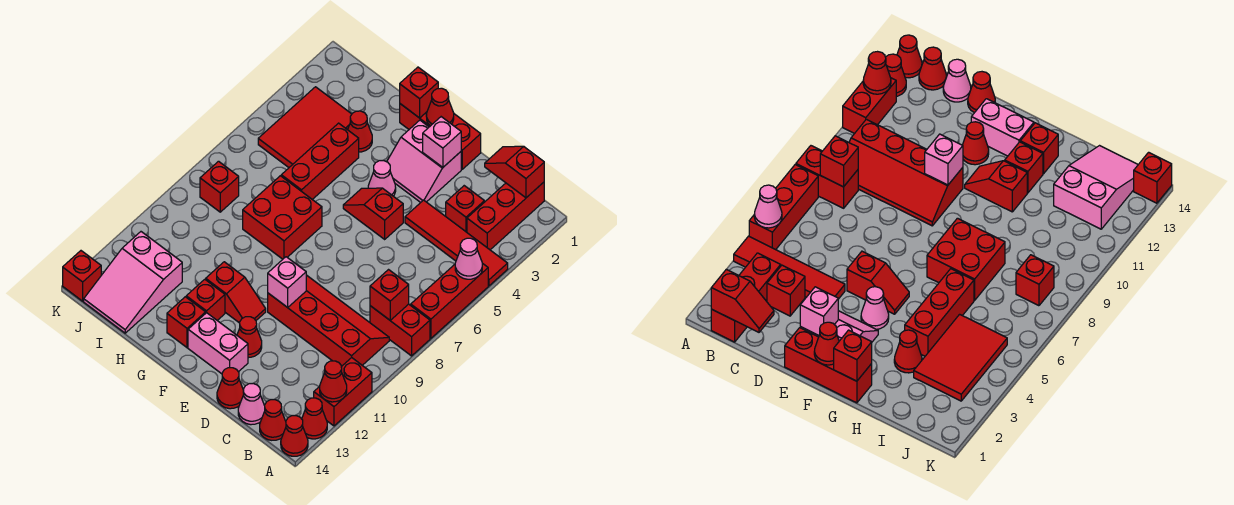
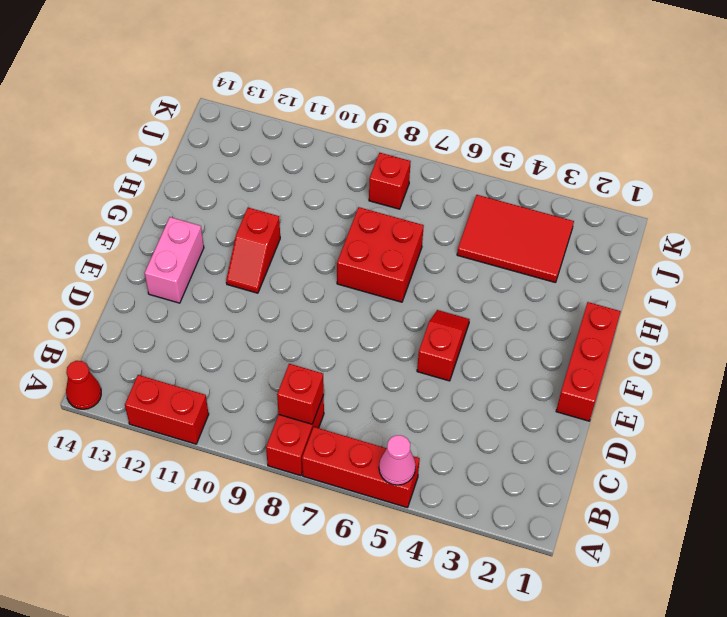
none -> red tile A4:D4 level 1
none -> red cone A13 level 1
none -> red brick B1:B3 level 1
none -> red slope B9:E10 level 1 top 10

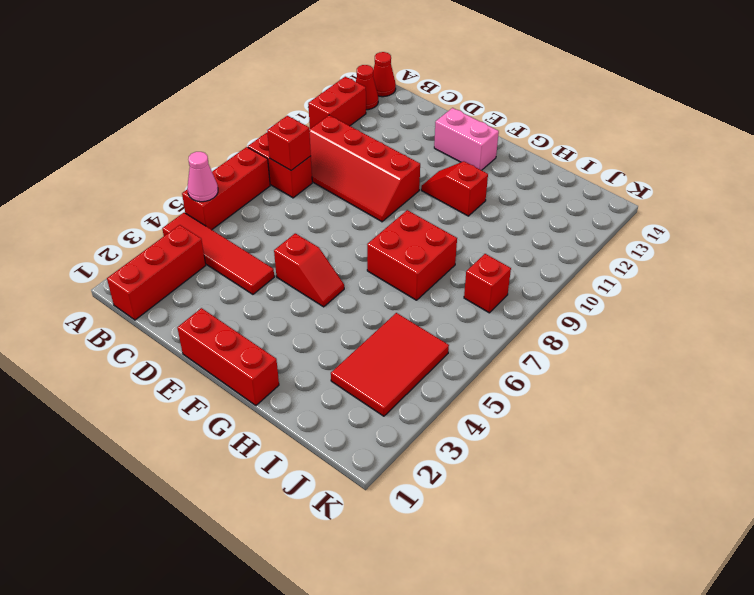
none -> red cone B14 level 1
none -> red brick C3 level 1
none -> pink cone C14 level 1
none -> red cone D14 level 1

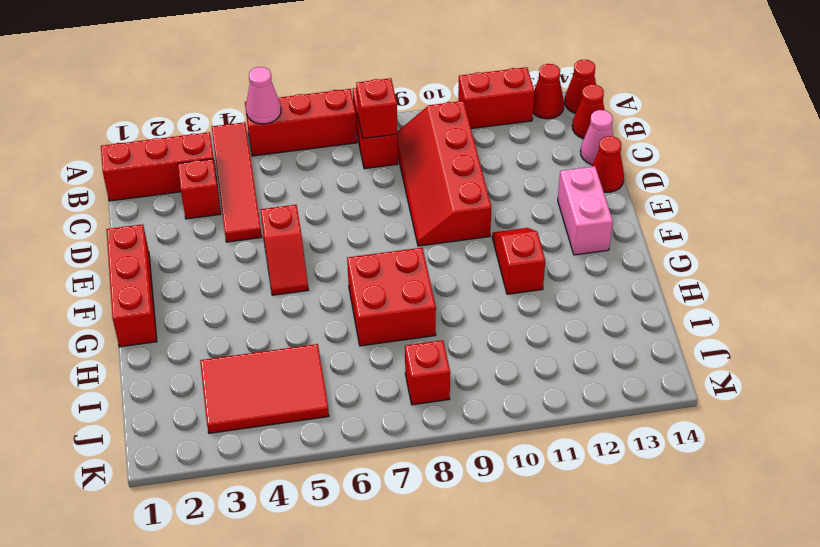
none -> pink slope E2:F3 level 1 top 2
none -> red cone E12 level 1
none -> pink cone F4 level 1
none -> red brick G12 level 1

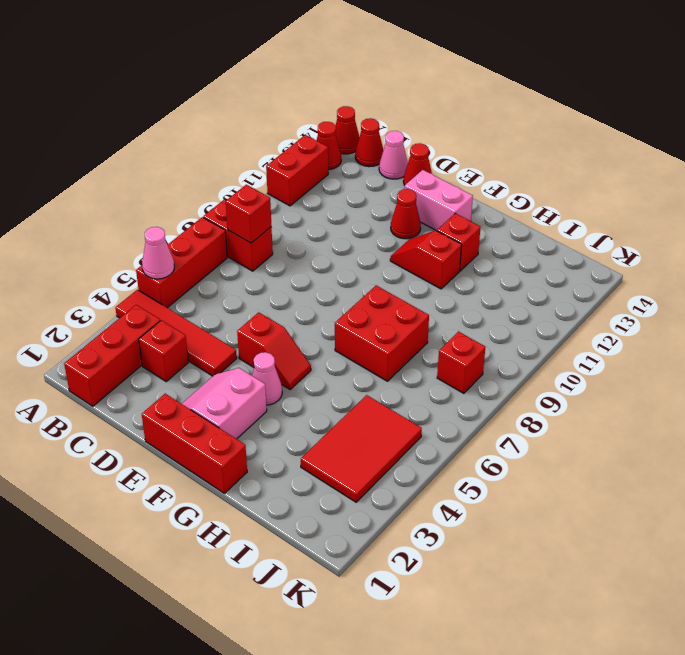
pink slope E2:F3 level 1 top F -> pink slope E2:F3 level 1 top 2
none -> red slope B9:E10 level 1 top 10
none -> red brick G13 level 1
none -> red cone H3 level 1
none -> red brick H4:H6 level 1

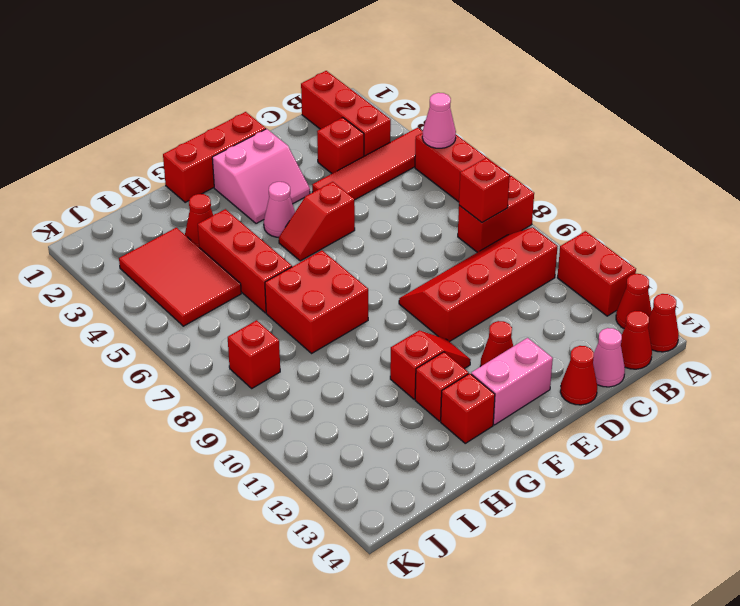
none -> pink slope I12:J14 level 1 top 12
none -> red brick K14 level 1
none -> red cone A12 level 2
none -> red slope B1:C1 level 2 top B

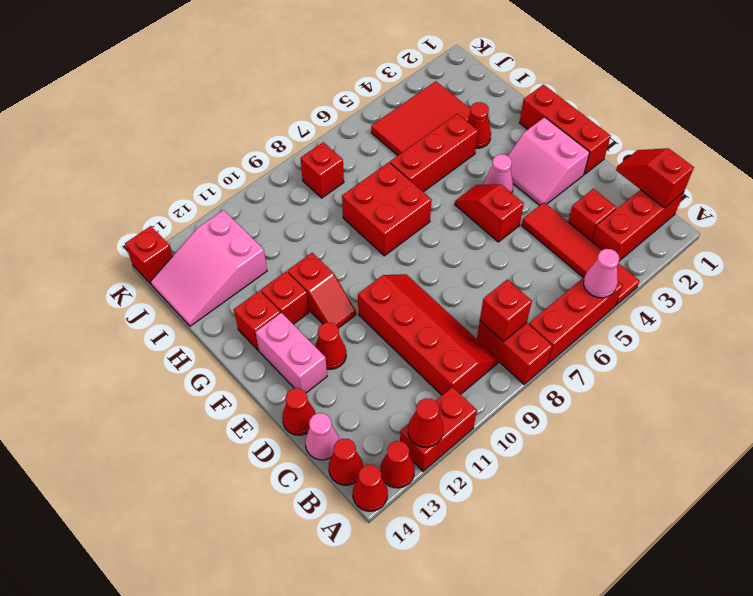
none -> pink brick E2 level 2
none -> pink brick E10 level 2
none -> red cone F1 level 2
none -> red brick G1 level 2

